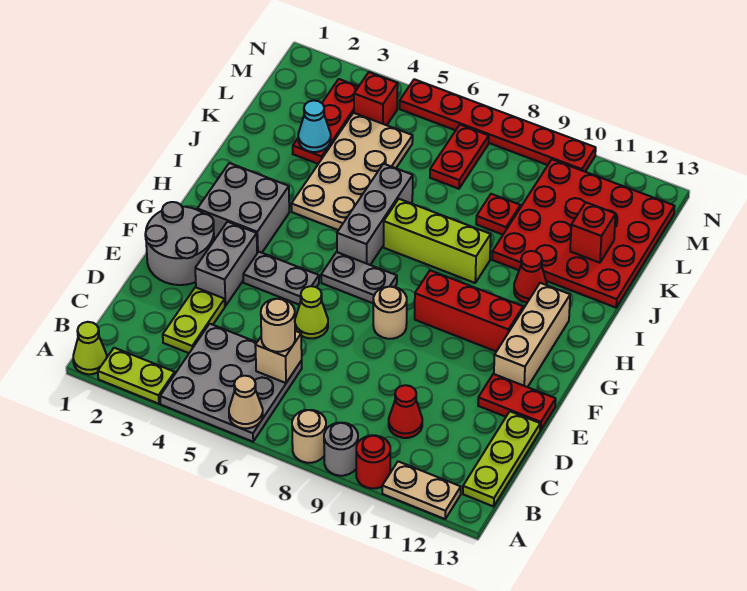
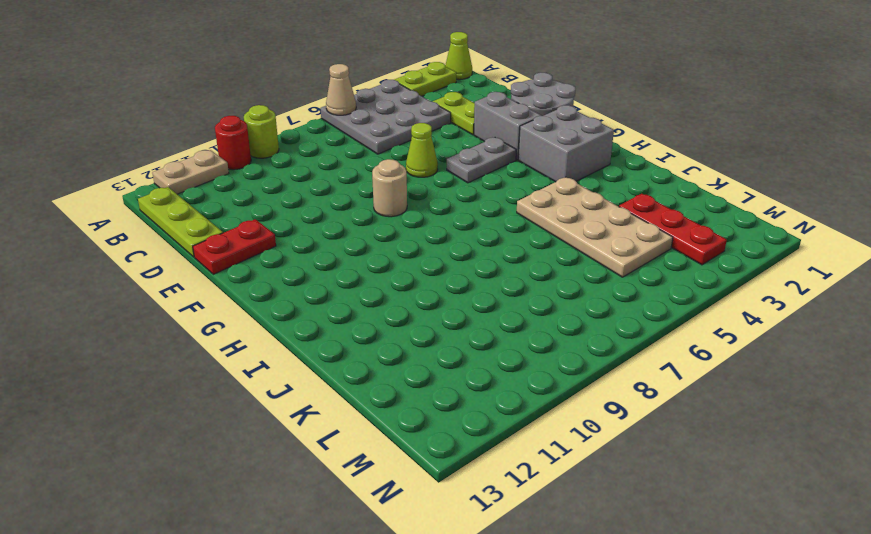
lime round brick A9 level 1 -> grey round brick A9 level 1
none -> tan round brick A8 level 1
none -> red cone C10 level 1
none -> tan brick F12:H12 level 1
none -> grey plate G6:G7 level 1

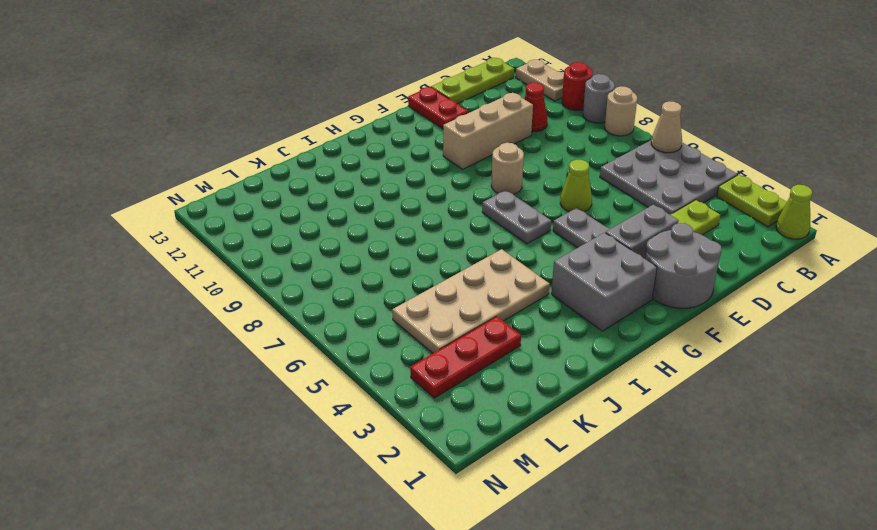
tan brick D10:F10 level 1 -> tan brick F12:H12 level 1
none -> red brick G9:G11 level 1
none -> grey brick H6:J6 level 1
none -> lime brick I7:I9 level 1
none -> red cone I11 level 1

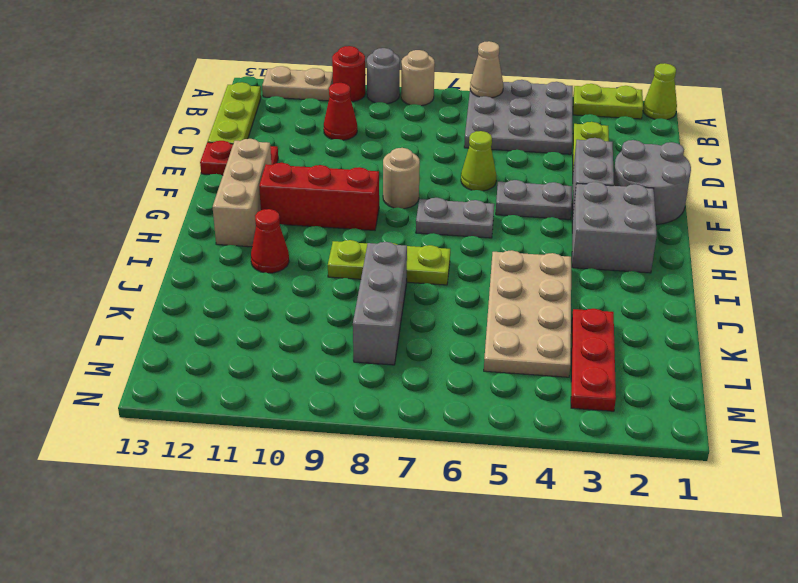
lime plate I7:I9 level 1 -> lime brick I7:I9 level 1
grey brick J8:L8 level 1 -> grey brick H6:J6 level 1
none -> red plate J10:M13 level 1
none -> red plate K9 level 1
none -> red plate L7:M7 level 1
none -> red brick M4 level 1

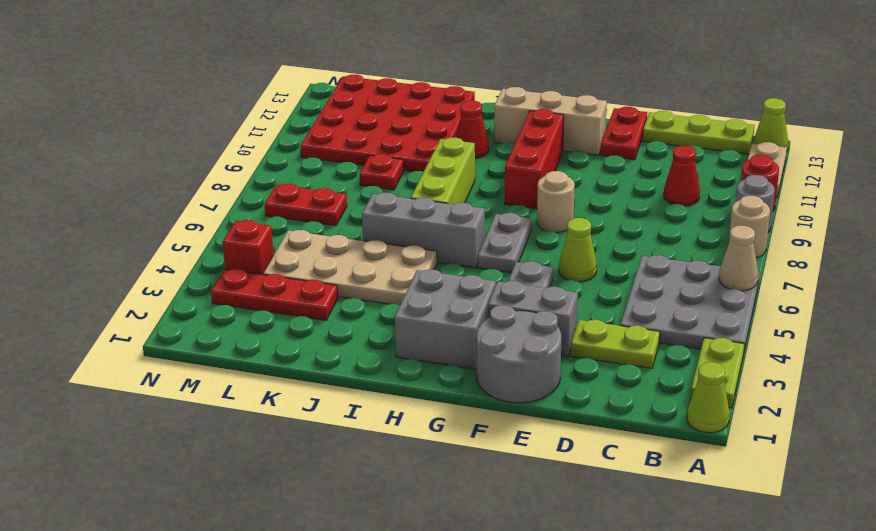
lime cone A13 level 1 -> none
none -> red plate N5:N10 level 1
none -> tan brick C6 level 2
none -> cyan cone K3 level 2
none -> red brick K12 level 2

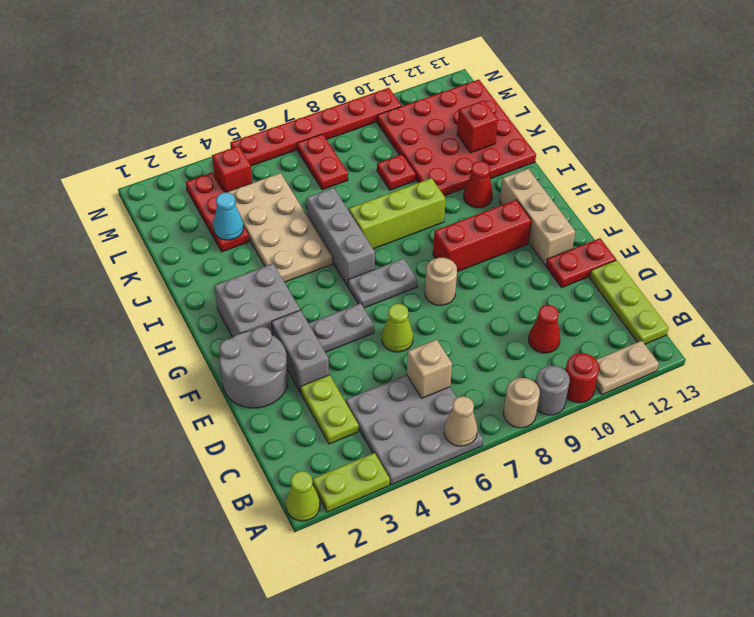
none -> tan round brick C6 level 3

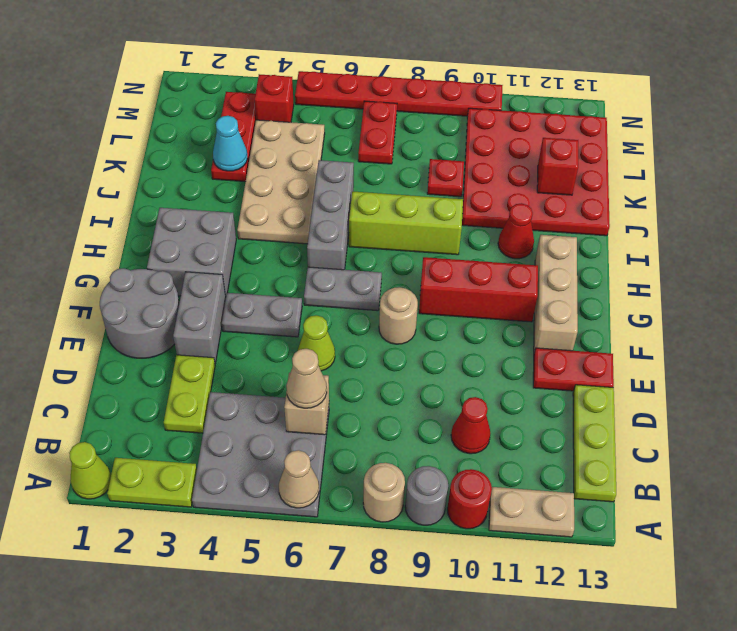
tan cone C6 level 3 -> tan round brick C6 level 3

